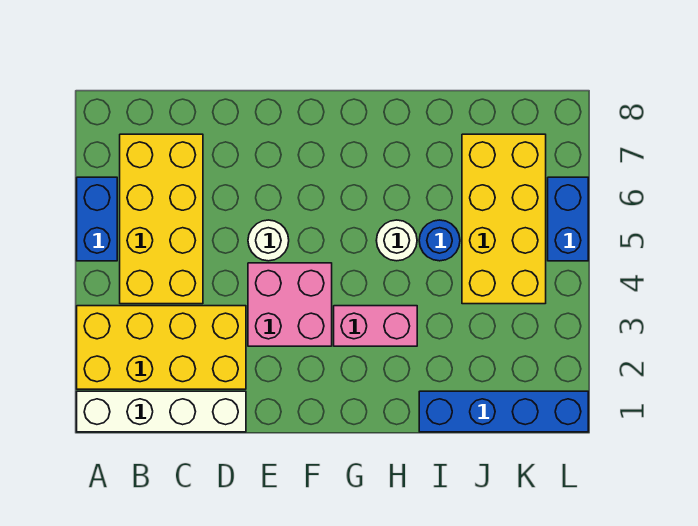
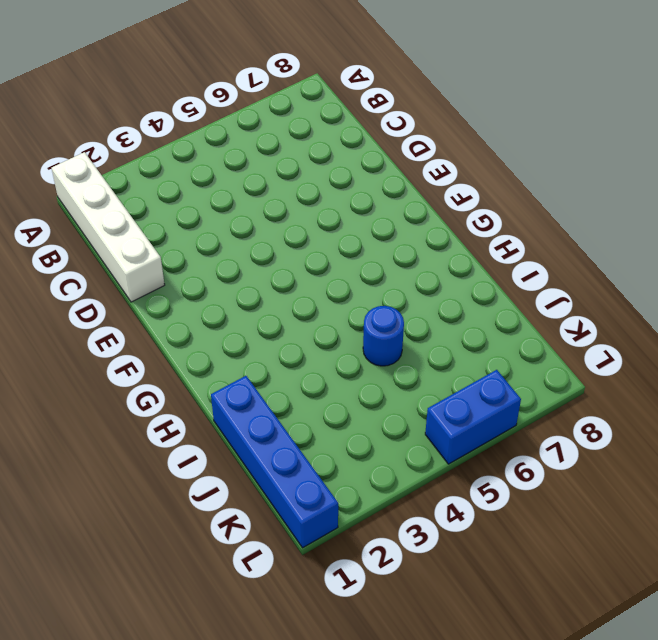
none -> yellow brick A2:D3 level 1
none -> blue brick A5:A6 level 1
none -> yellow brick B4:C7 level 1

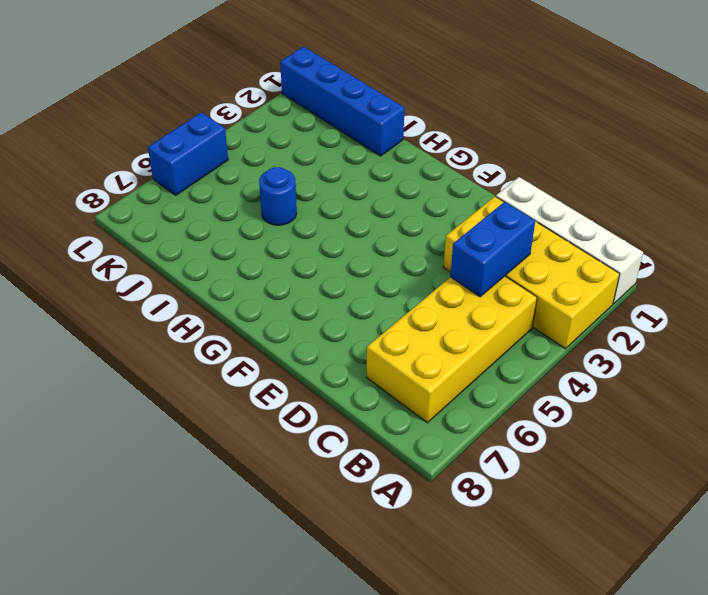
blue brick C3:C4 level 2 -> blue brick A5:A6 level 1
none -> pink brick E3:F4 level 1
none -> white round brick E5 level 1
none -> pink brick G3:H3 level 1

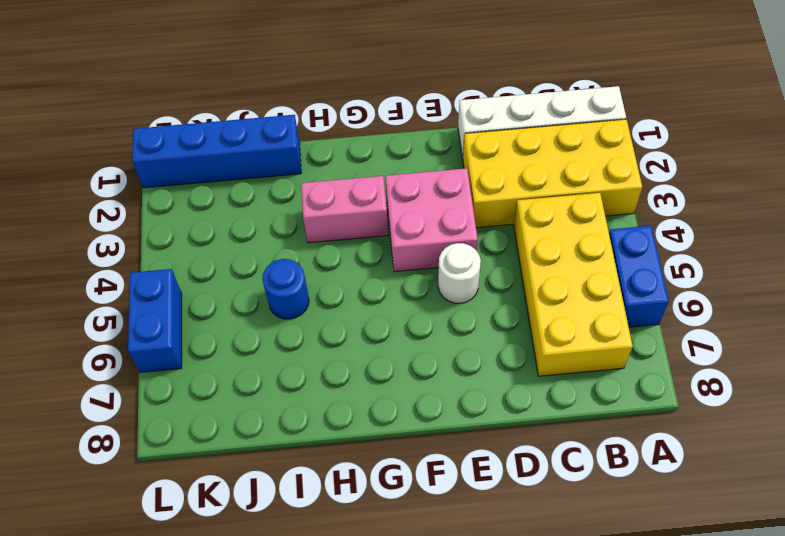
none -> white round brick H5 level 1
none -> yellow brick J4:K7 level 1

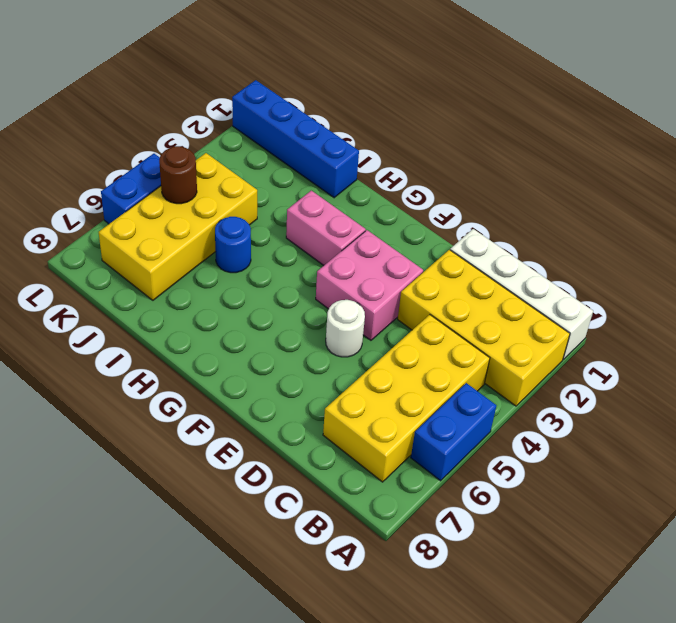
brown round brick K5 level 2 -> none
none -> white round brick H5 level 1

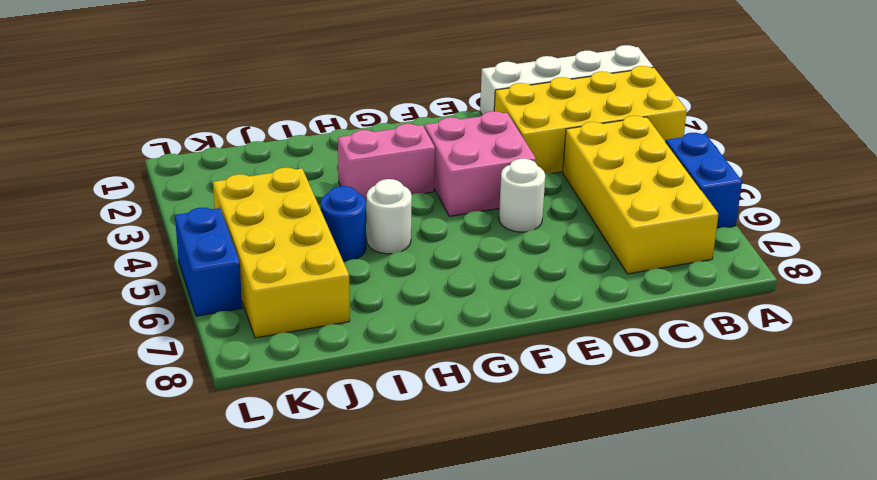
none -> blue brick I1:L1 level 1

